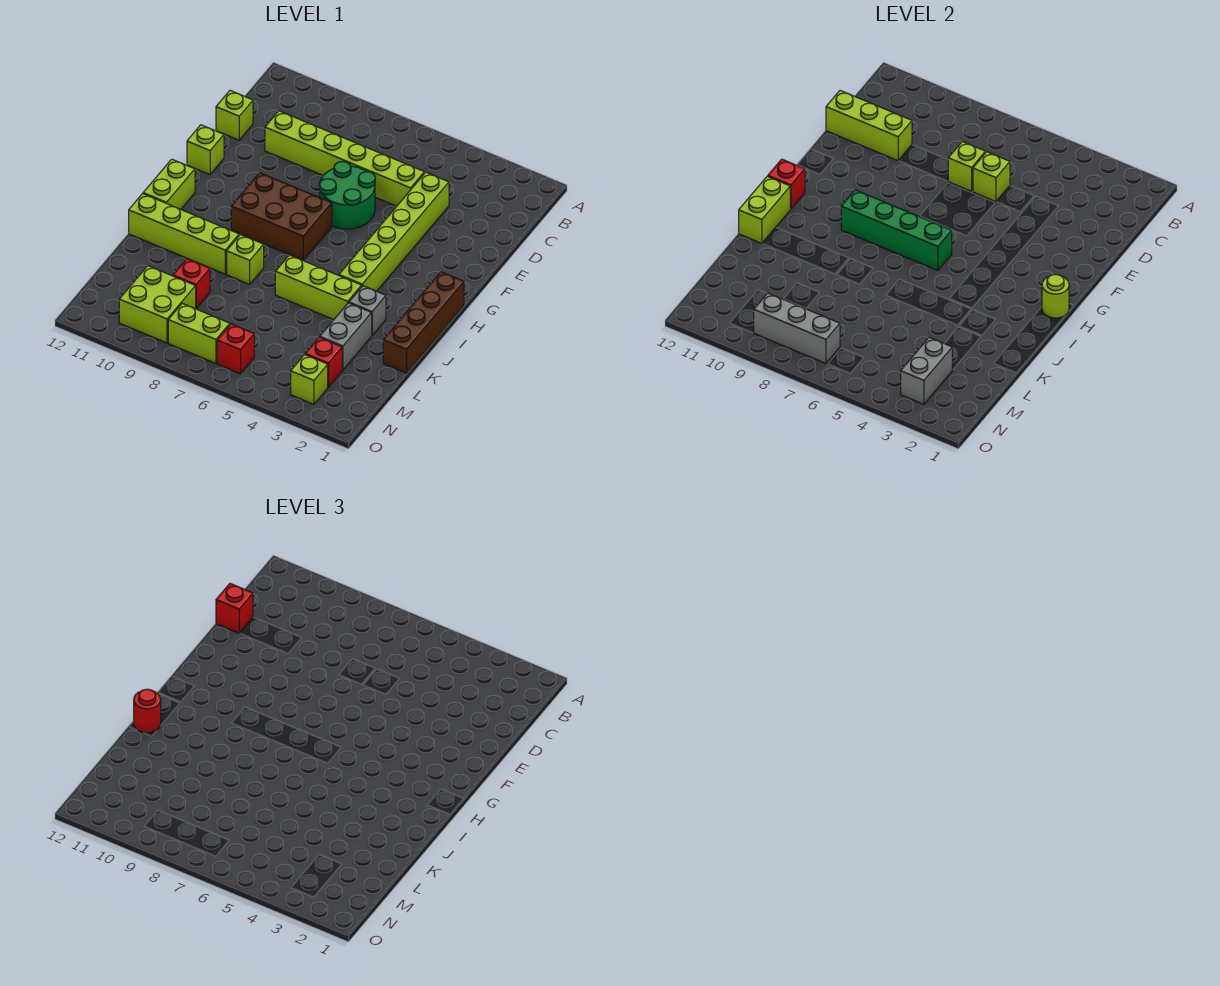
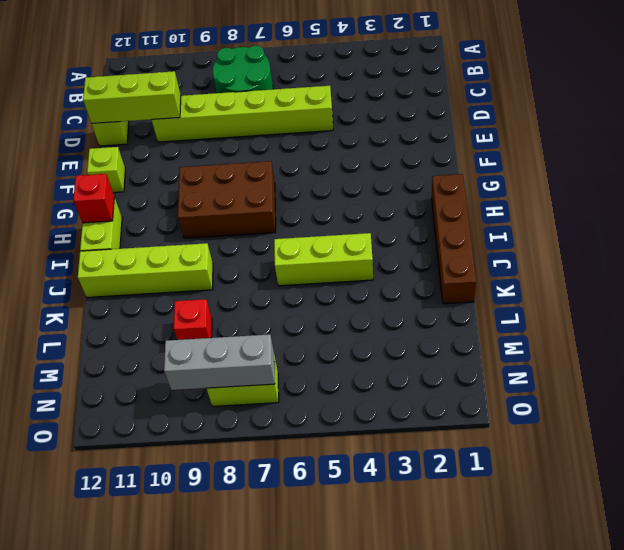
green round brick B7:C8 level 1 -> green round brick E6:F7 level 1
none -> lime brick D4:I4 level 1
none -> grey brick J3 level 1
none -> lime brick J8 level 1
none -> grey brick K3:L3 level 1

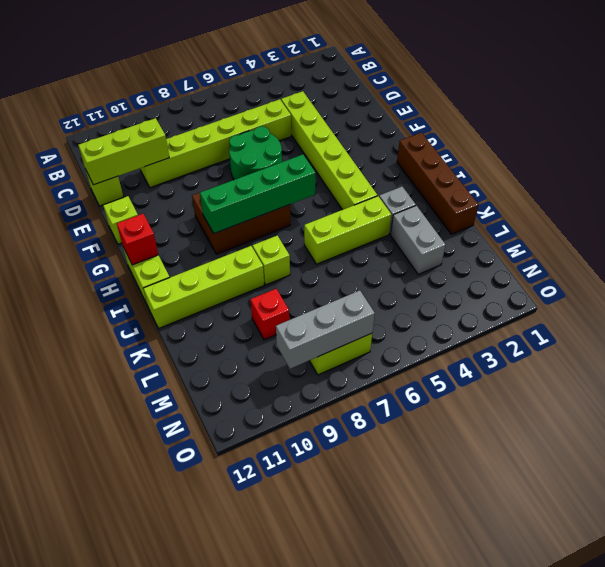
none -> red brick M3 level 1
none -> lime brick M9:N10 level 1
none -> lime brick N3 level 1
none -> red brick N6 level 1

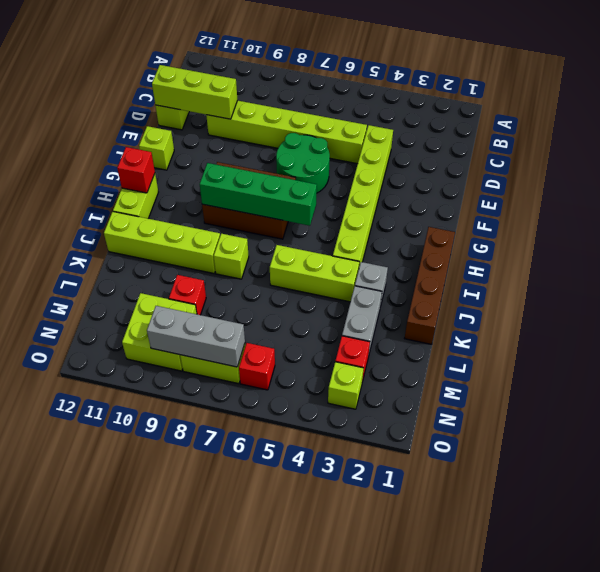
none -> lime brick D6 level 2
none -> lime brick D7 level 2
none -> lime round brick H1 level 2
none -> lime brick I12:J12 level 2

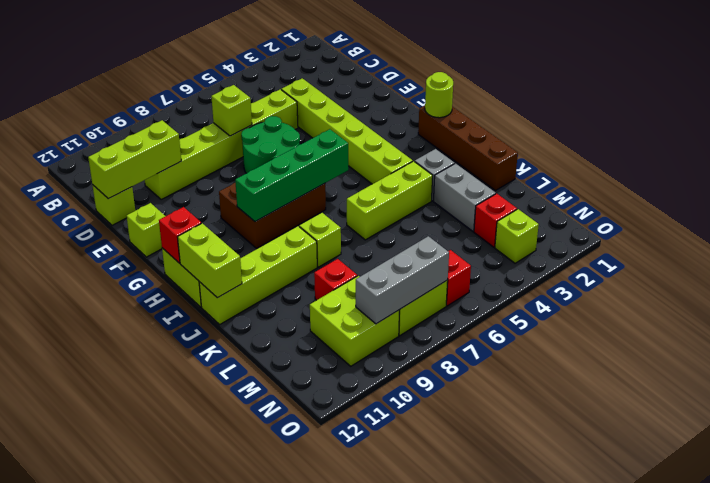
none -> lime brick D6 level 2
none -> grey brick M3:N3 level 2
none -> red brick D12 level 3
none -> red round brick J12 level 3

